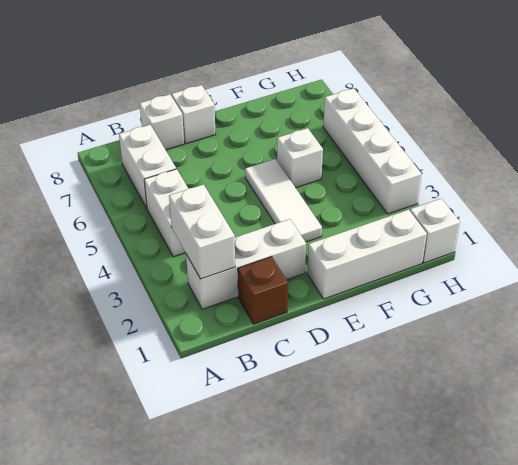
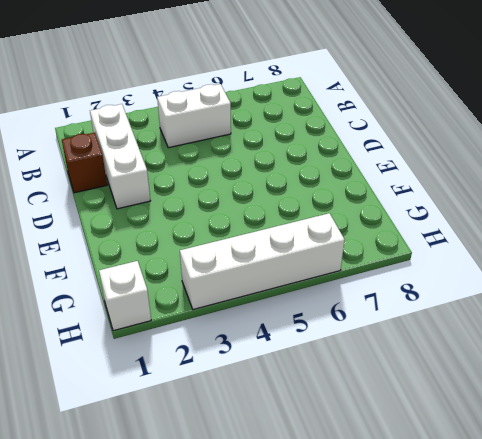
none -> white brick B6:B7 level 1
none -> white brick C8 level 1
none -> white brick D8 level 1

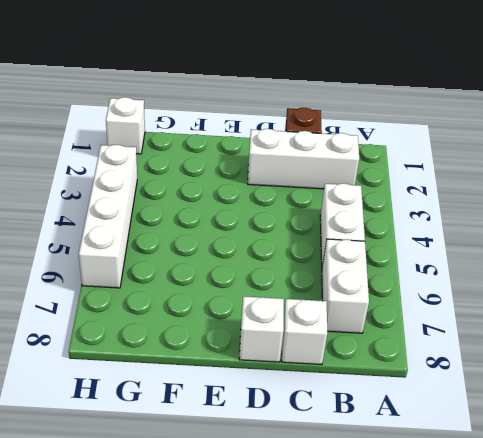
none -> white brick E1:G1 level 1
none -> white tile E3:E5 level 1
none -> white brick F5 level 1

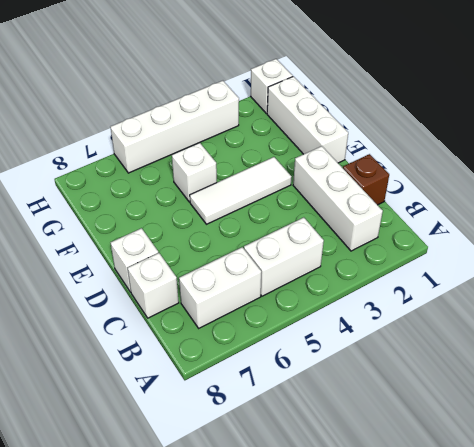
none -> white brick B2:B3 level 2

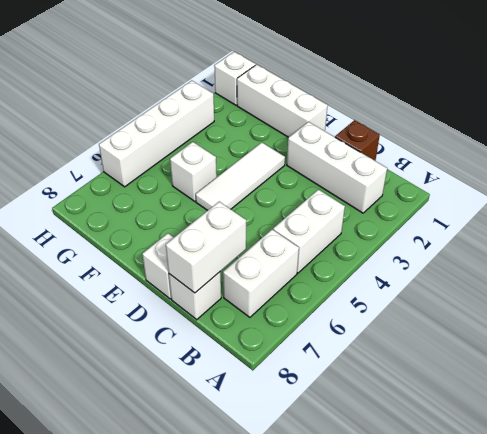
white brick C7:C8 level 2 -> white brick B2:B3 level 2

